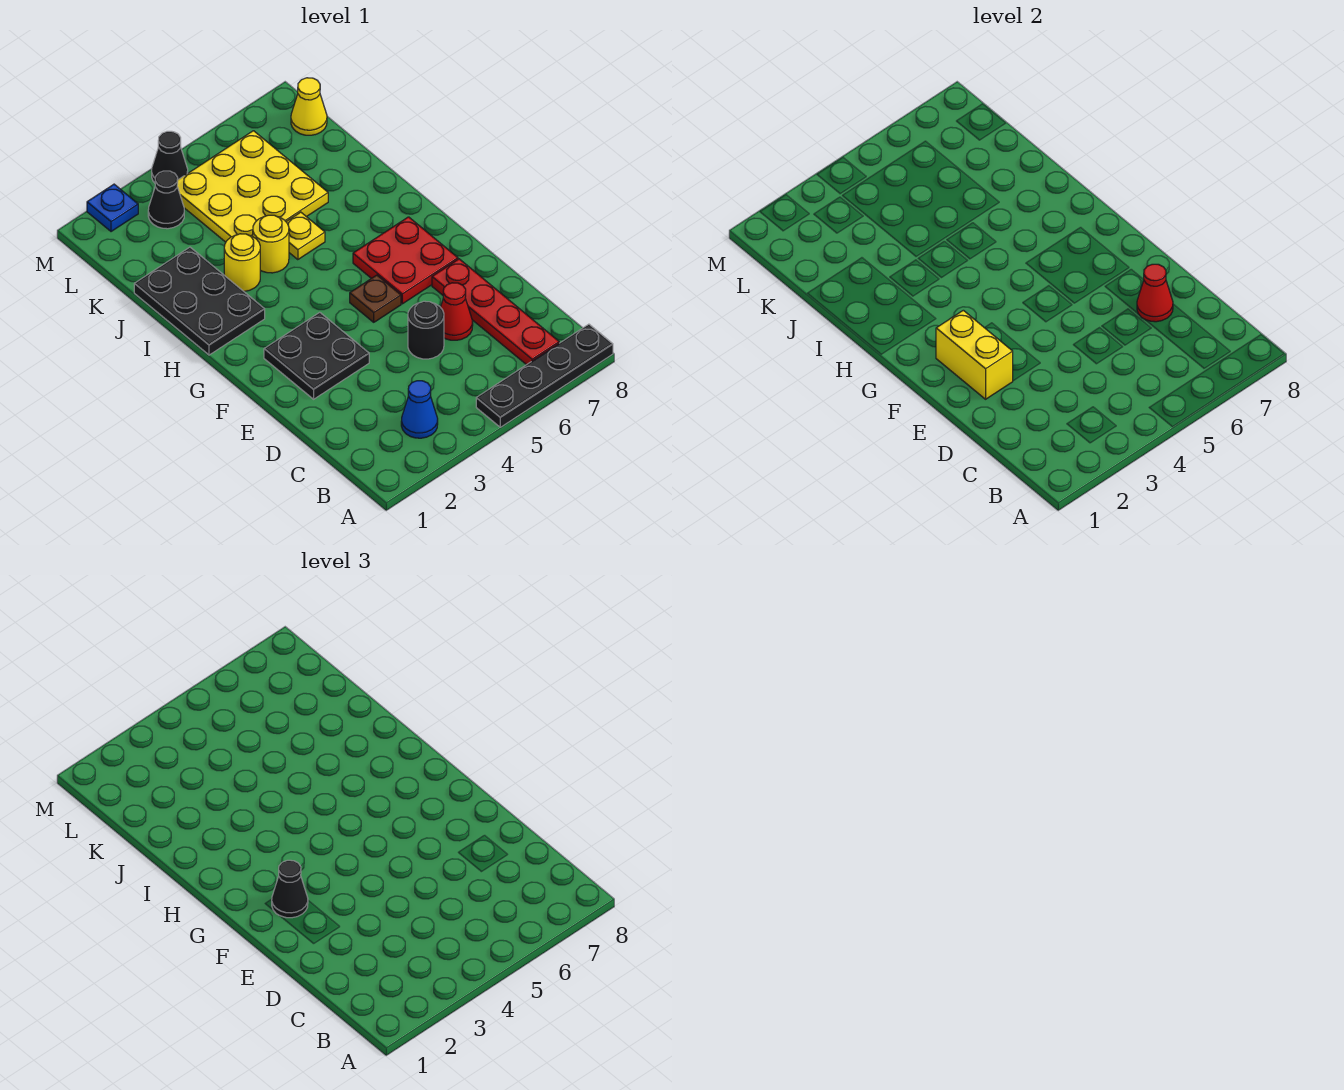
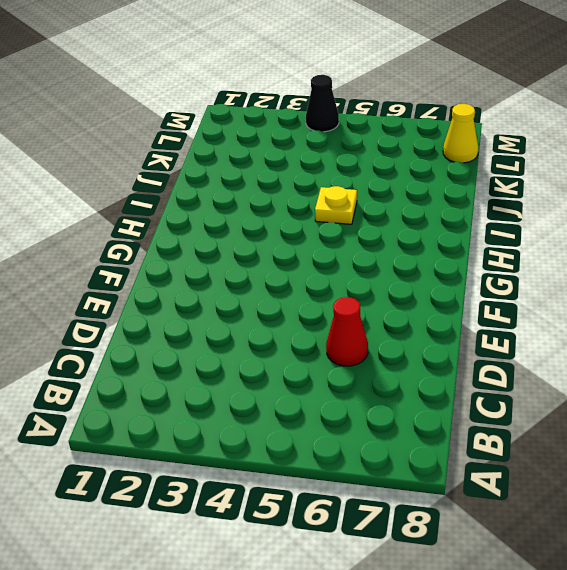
none -> black plate A5:A8 level 1
none -> blue cone B3 level 1
none -> red plate B7:E7 level 1

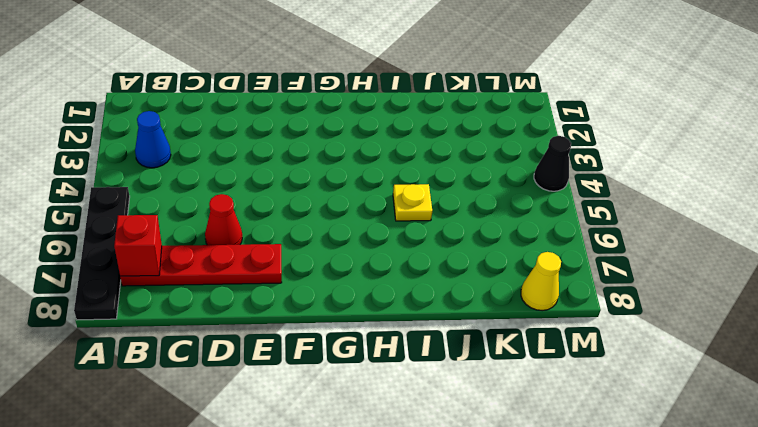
red brick B7 level 2 -> none
none -> black round brick D5 level 1
none -> black plate E2:F3 level 1
none -> brown plate F5 level 1

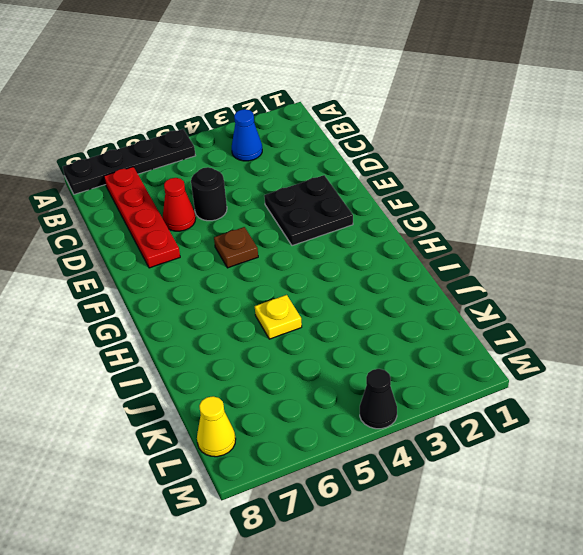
none -> red plate F6:G7 level 1
none -> black plate H1:J2 level 1
none -> yellow round brick I3 level 1

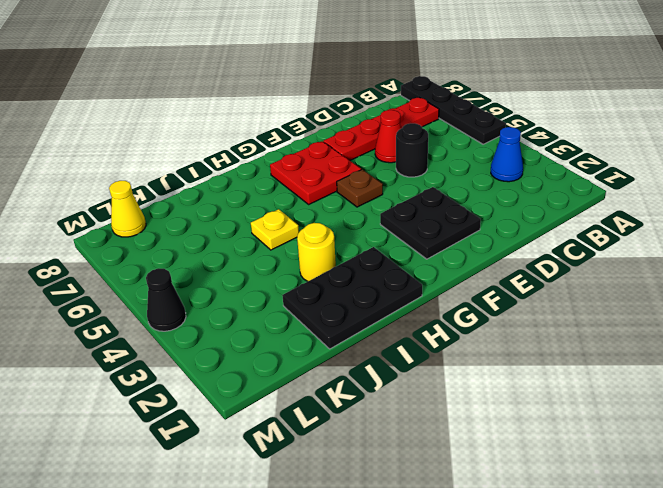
none -> yellow round brick I4 level 1
none -> yellow plate J4:L6 level 1
none -> black cone L3 level 1

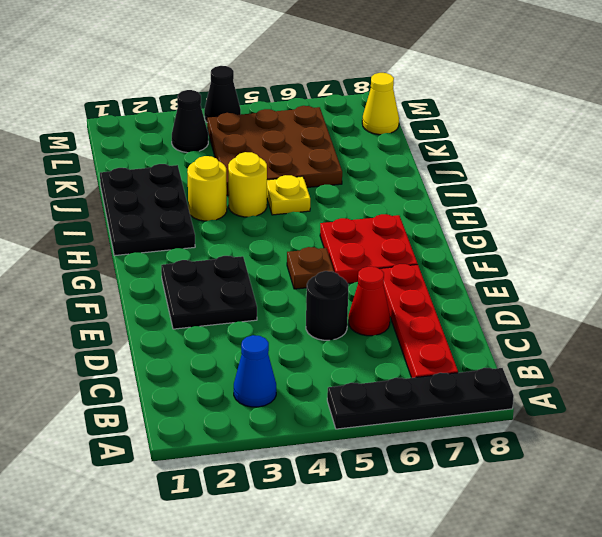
brown plate J4:L6 level 1 -> yellow plate J4:L6 level 1
none -> blue plate M2 level 1
none -> red cone D7 level 2
none -> yellow brick E2:F2 level 2

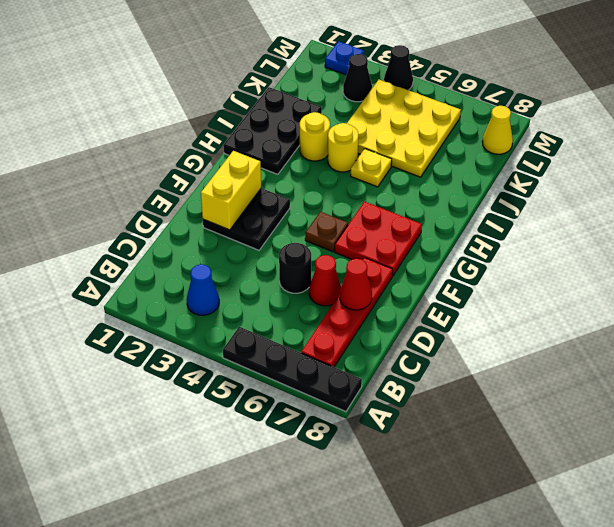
none -> black cone F2 level 3

